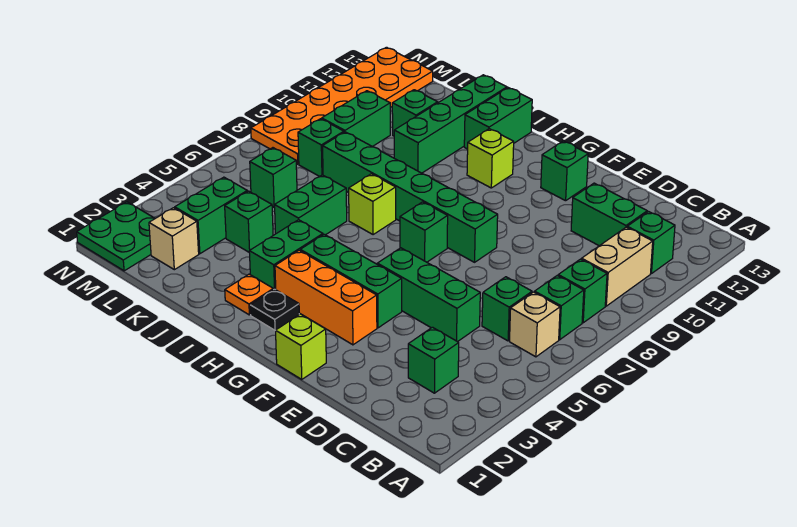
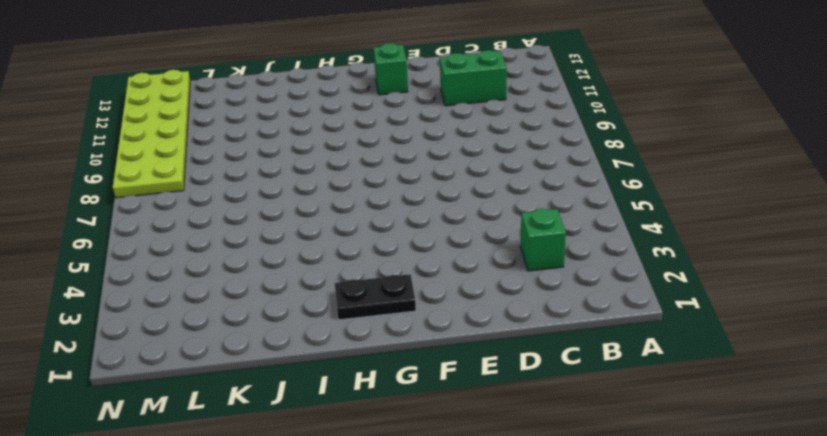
black plate G2:H2 level 1 -> black plate H2 level 1
lime plate M8:N13 level 1 -> orange plate M8:N13 level 1
none -> tan brick B6 level 1
none -> green brick B7 level 1
none -> green brick B8 level 1
none -> tan brick B9:B10 level 1

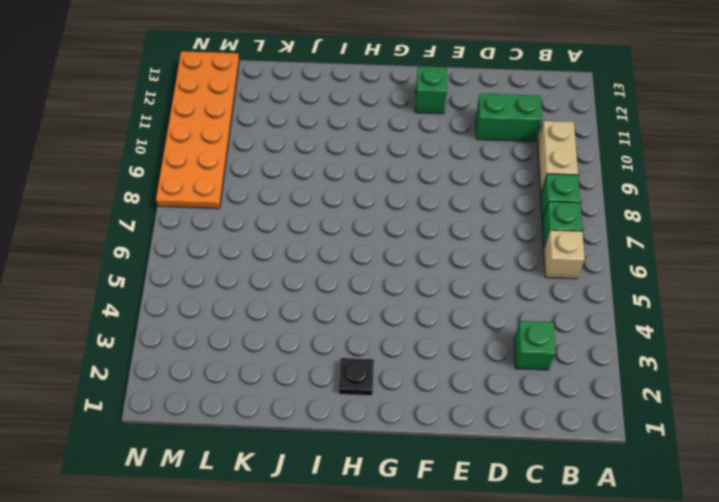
none -> green brick B11 level 1
none -> green brick C6 level 1
none -> green brick D5:F5 level 1
none -> lime brick F1 level 1

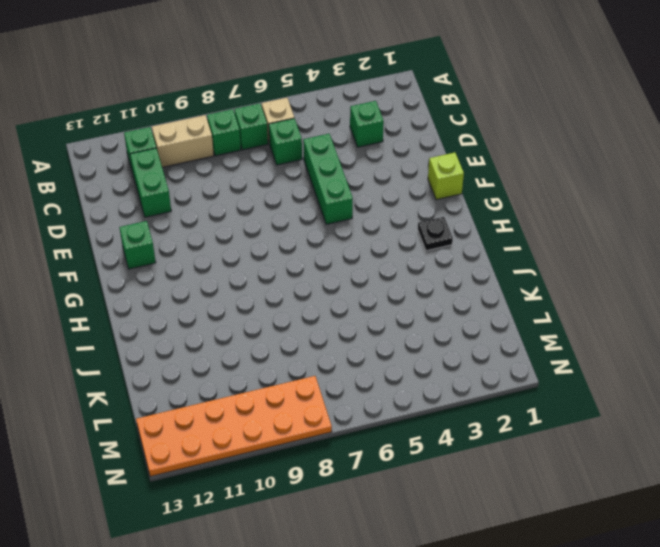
none -> orange brick F3:H3 level 1
none -> green brick F4:H4 level 1
none -> green brick F8:K8 level 1
none -> green brick G7 level 1

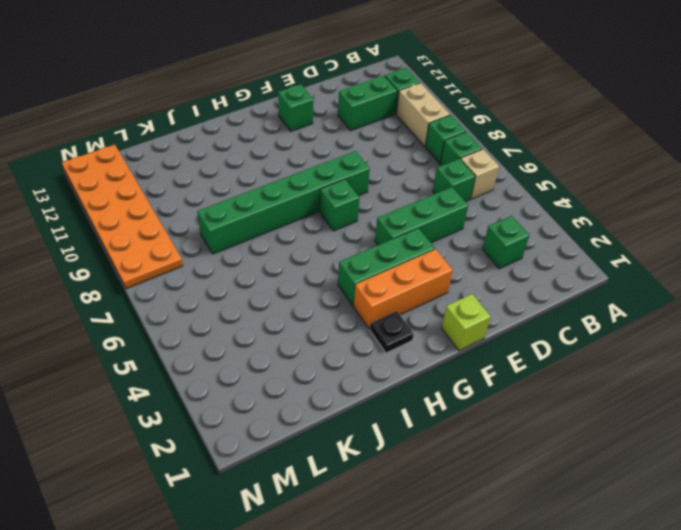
none -> lime brick H11 level 1
none -> orange plate I2 level 1
none -> green brick I3:I4 level 1
none -> lime brick I7 level 1

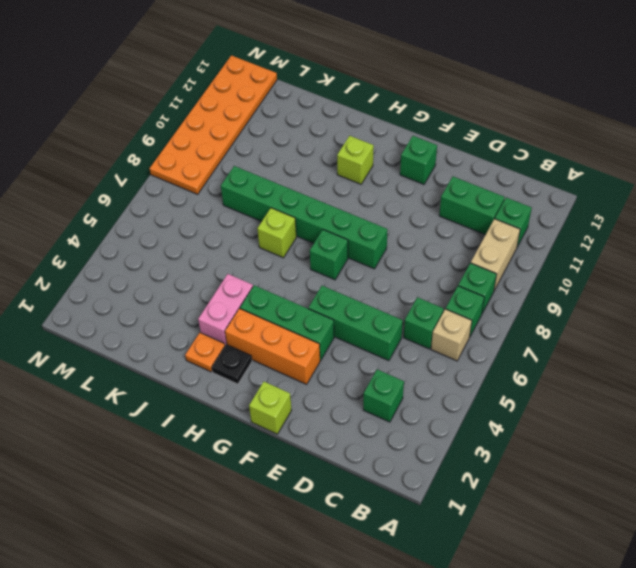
pink brick I3:I4 level 1 -> green brick I3:I4 level 1
none -> green brick I12:I13 level 1
none -> green brick J5:J6 level 1
none -> green brick J10:J13 level 1
none -> green brick K4 level 1

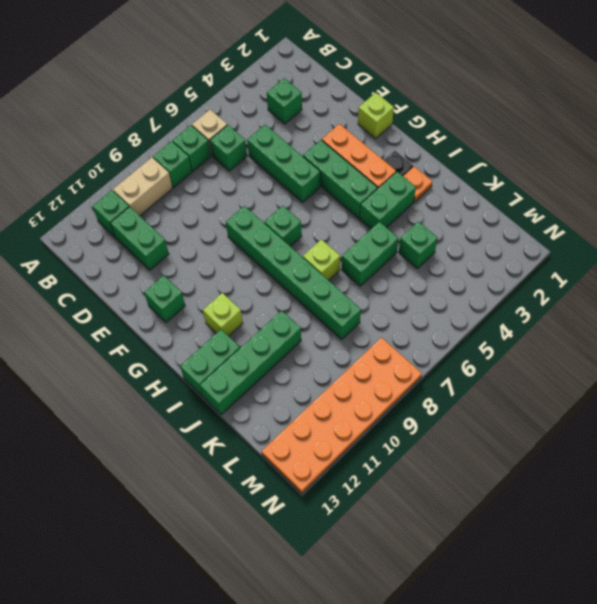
none -> green brick K11 level 1
none -> tan brick L2 level 1
none -> green brick L3:L4 level 1
none -> green brick L6 level 1

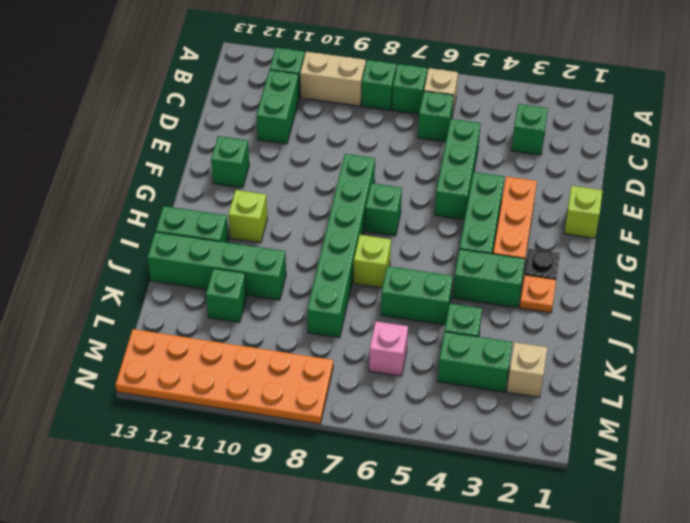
pink brick L6 level 1 -> green brick L6 level 1
none -> green brick L8 level 1
none -> green brick L9:L10 level 1
none -> green plate M1:N2 level 1

